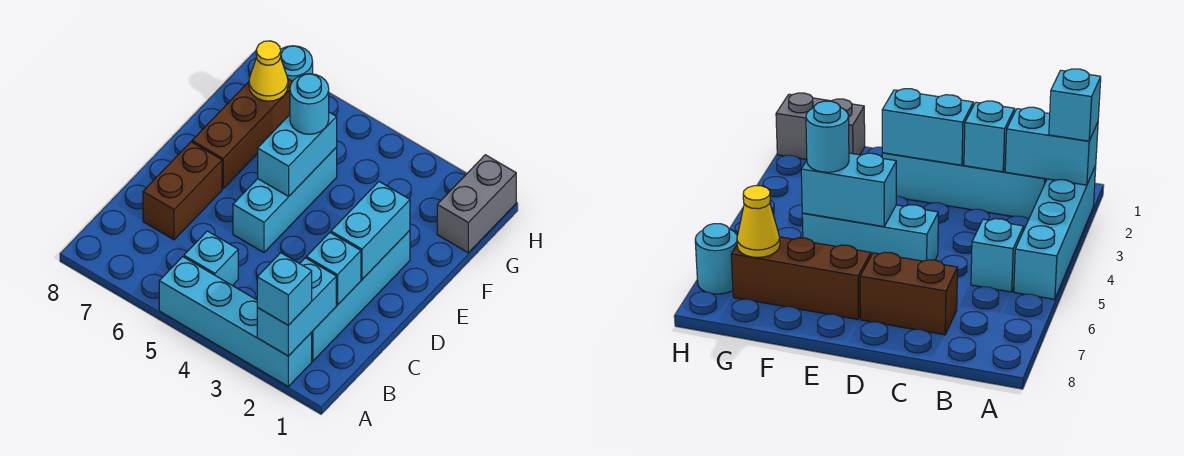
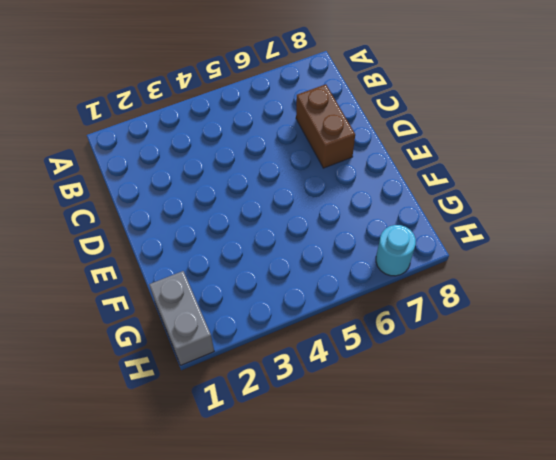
none -> cyan brick A2:A5 level 1
none -> cyan brick B2:E2 level 1
none -> cyan brick B5 level 1

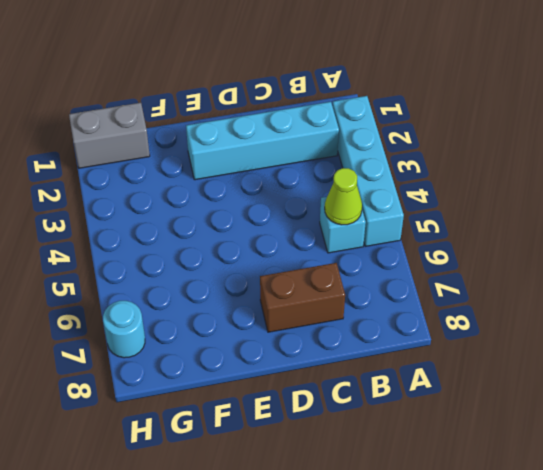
lime cone B5 level 2 -> none
none -> cyan brick D5:F5 level 1
none -> brown brick E7:G7 level 1
none -> cyan brick A2:B2 level 2

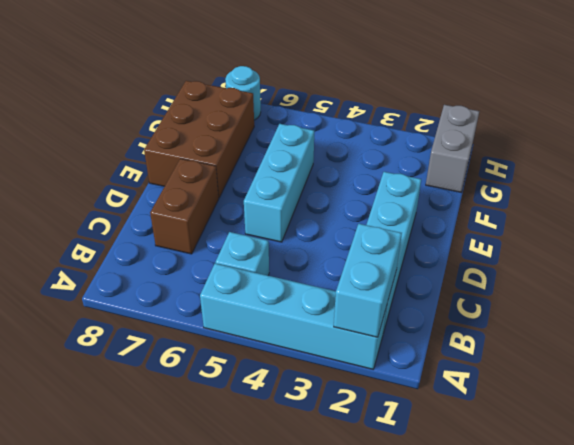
brown brick E7:G8 level 1 -> brown brick E7:G7 level 1
none -> cyan brick C2 level 2
none -> cyan brick D2:E2 level 2
none -> cyan brick E5:F5 level 2

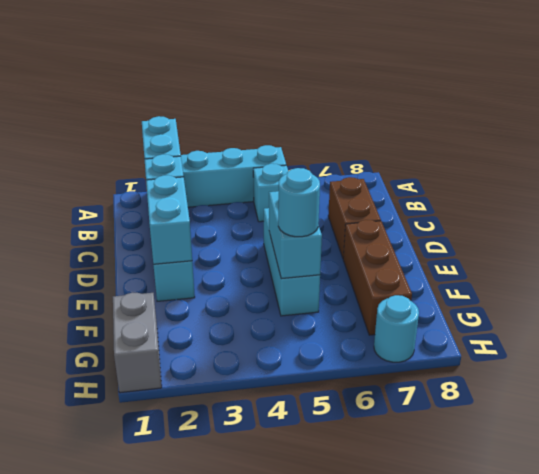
none -> yellow cone G7 level 2
none -> cyan brick A2 level 3

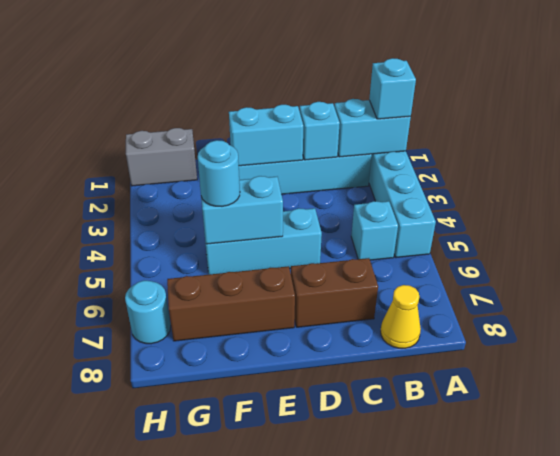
yellow cone B8 level 1 -> yellow cone G7 level 2

